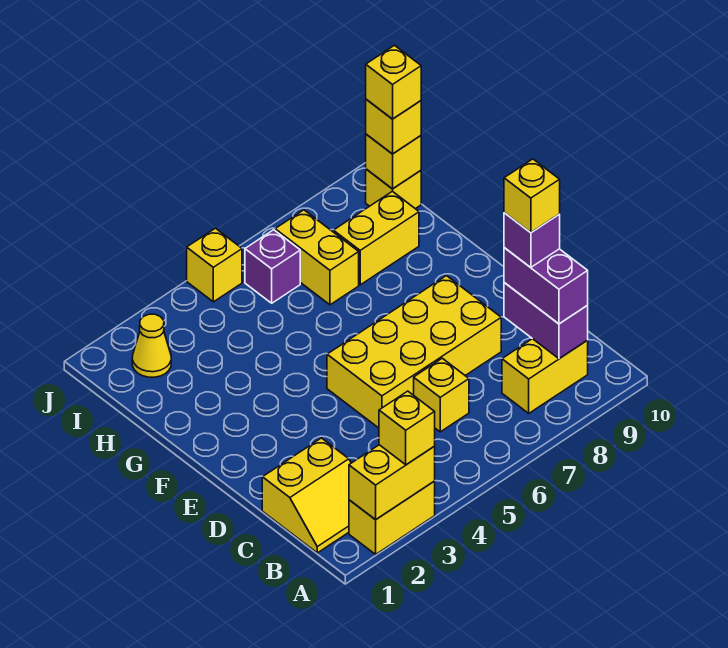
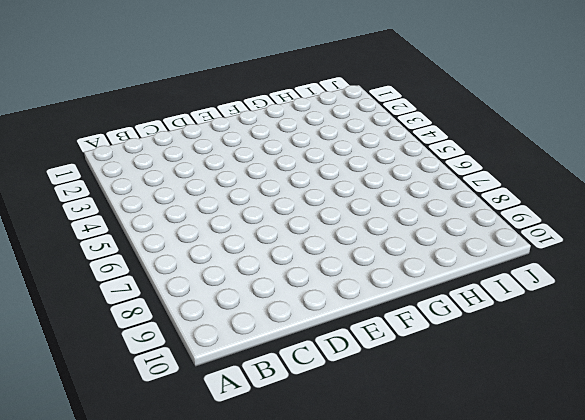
none -> yellow brick A2:A3 level 1
none -> yellow slope B1:C2 level 1 top C
none -> yellow brick B8:B9 level 1

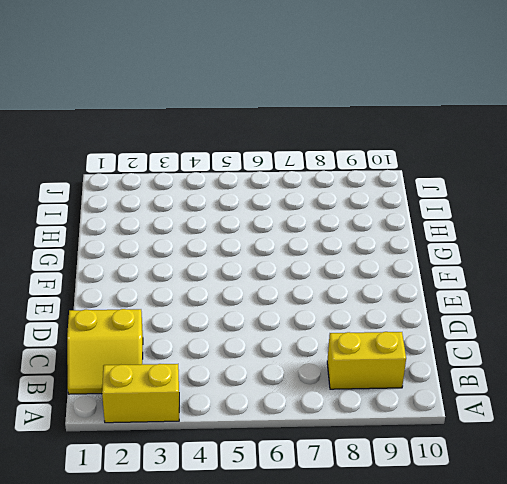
none -> yellow brick C6 level 1
none -> yellow brick D5:E8 level 1
none -> yellow brick H7:I7 level 1

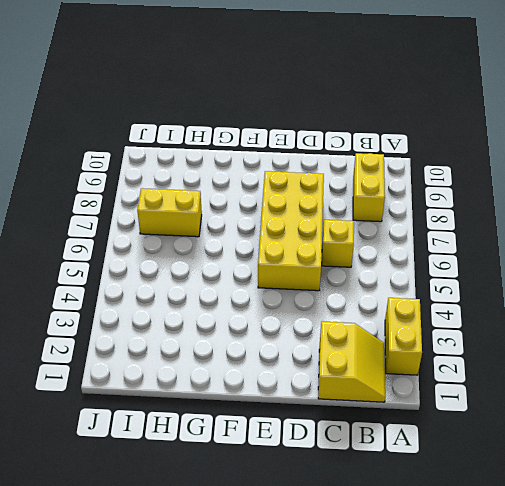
none -> yellow brick H8:H9 level 1
none -> yellow cone I2 level 1
none -> purple brick I6 level 1

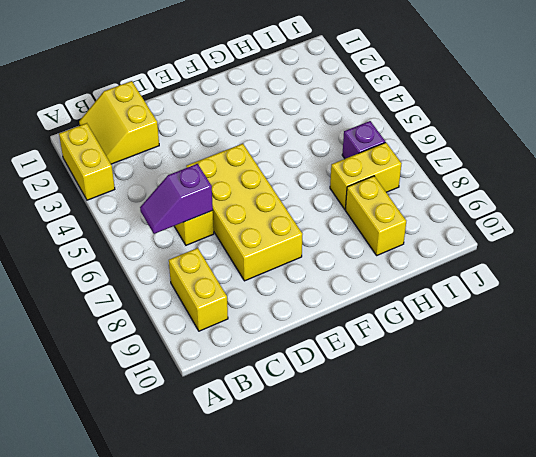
purple slope B6:C6 level 2 top C -> none
none -> yellow cone I2 level 1
none -> yellow brick I10 level 1
none -> yellow brick J5 level 1

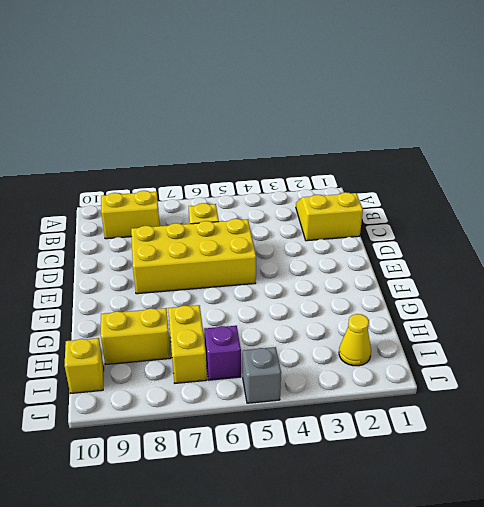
grey brick J5 level 1 -> yellow brick J5 level 1
none -> yellow brick A2:A3 level 1
none -> yellow brick A2:A3 level 2
none -> purple brick B9:C9 level 2

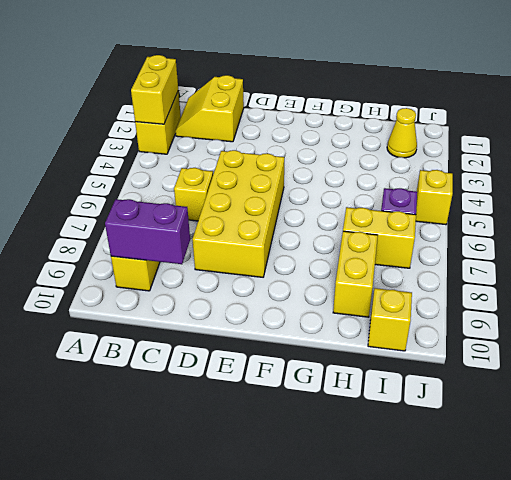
none -> yellow brick I10 level 2
none -> yellow brick A3 level 3
none -> purple brick B9:C9 level 3

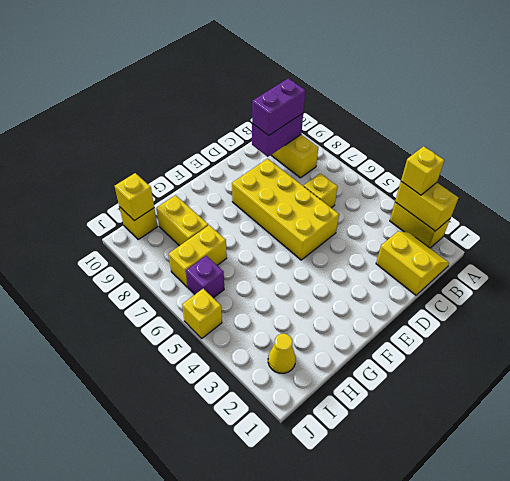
none -> yellow brick I10 level 3
none -> purple brick C9 level 4
none -> yellow brick I10 level 4

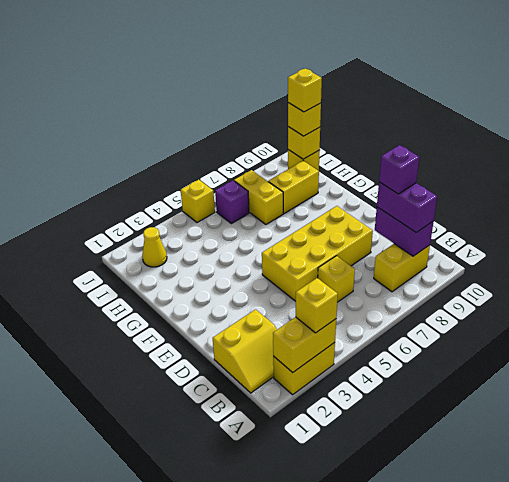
none -> yellow brick C9 level 5

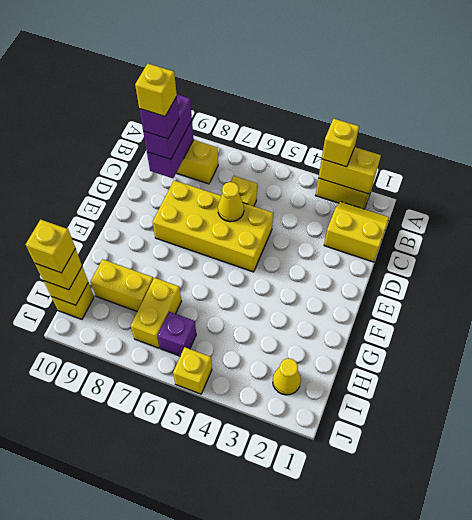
yellow cone D6 level 2 -> none

